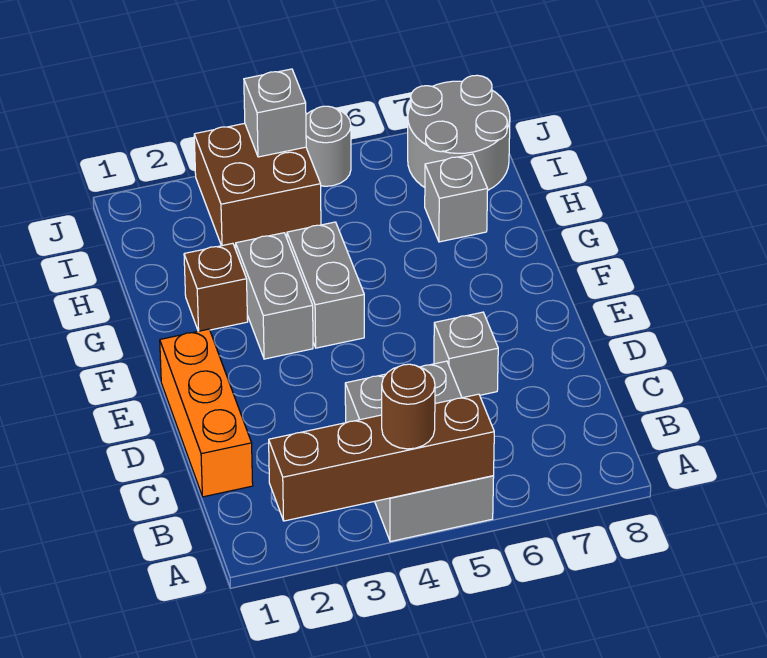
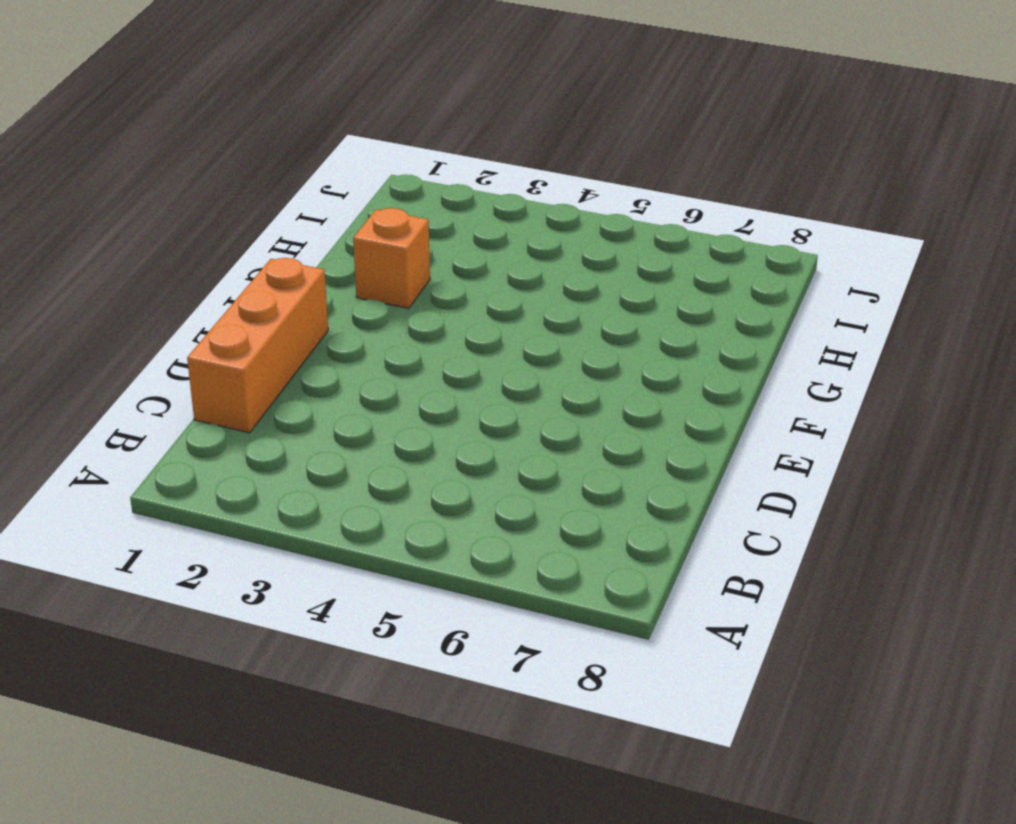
orange brick G2 level 1 -> brown brick G2 level 1
none -> grey brick A4:C5 level 1
none -> grey brick D6 level 1
none -> grey brick F3:G3 level 1

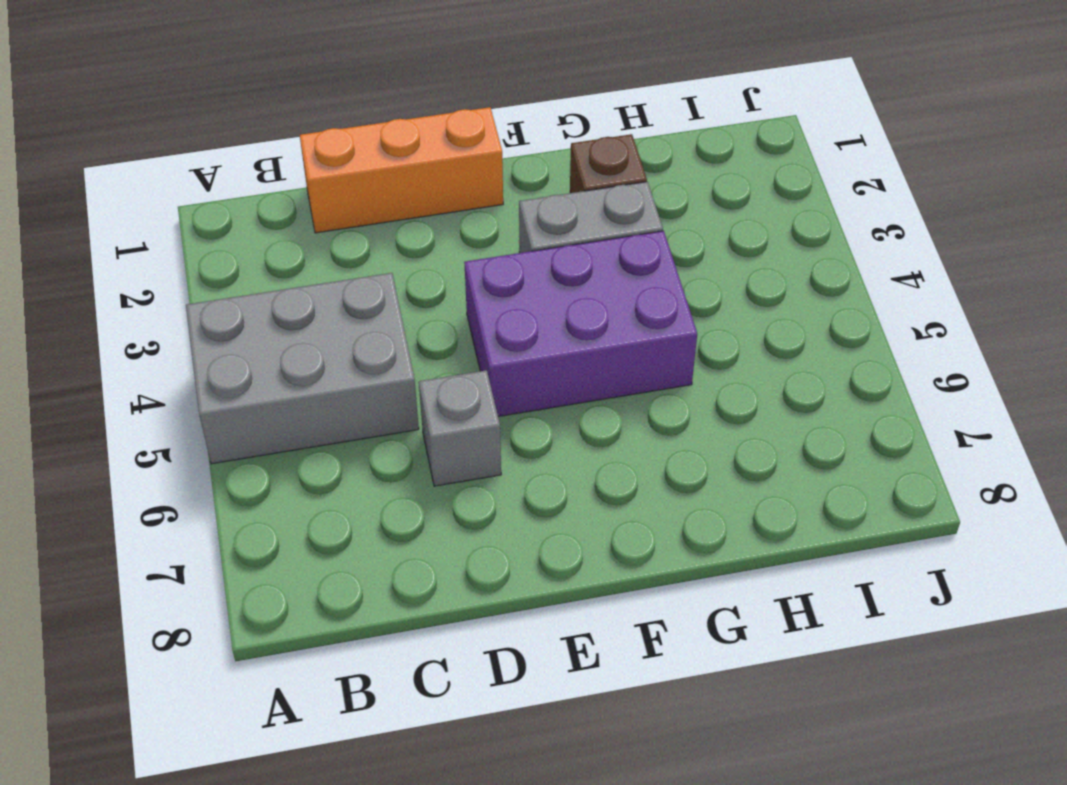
purple brick E4:G5 level 1 -> grey brick F4:G4 level 1
none -> grey brick H7 level 1
none -> brown brick I3:J4 level 1
none -> grey round brick I7:J8 level 1

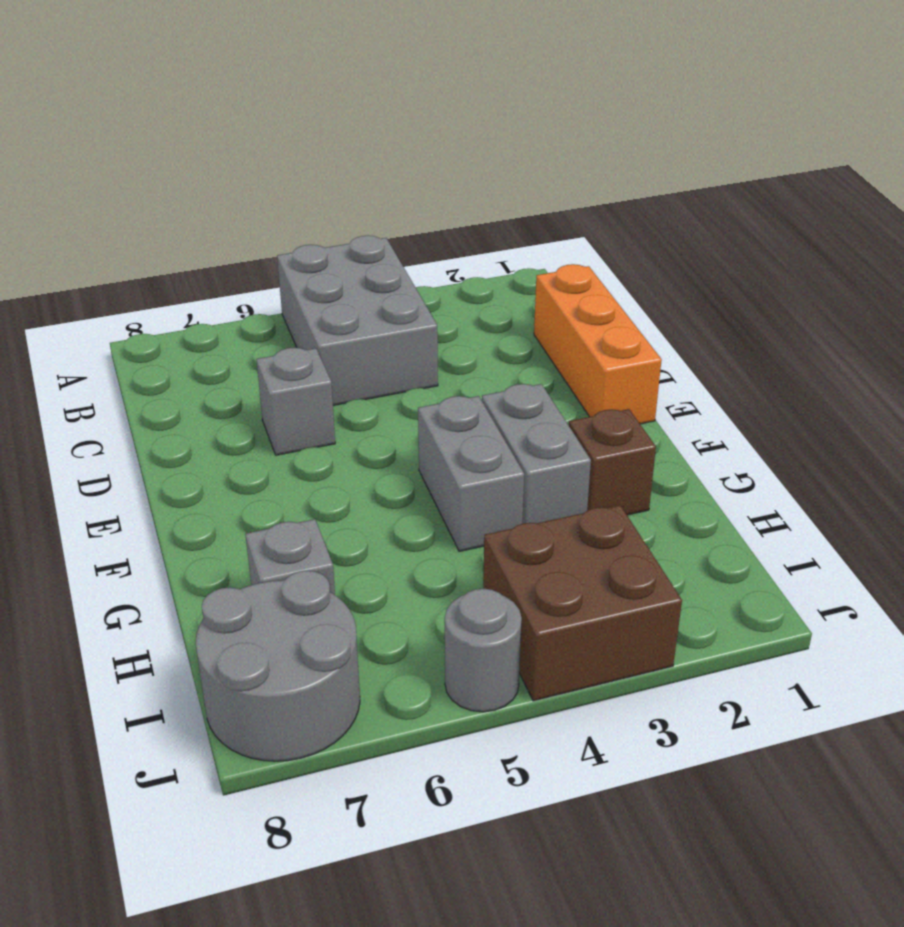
none -> brown brick A2:A5 level 2
none -> grey brick J4 level 2
none -> brown round brick A4 level 3

